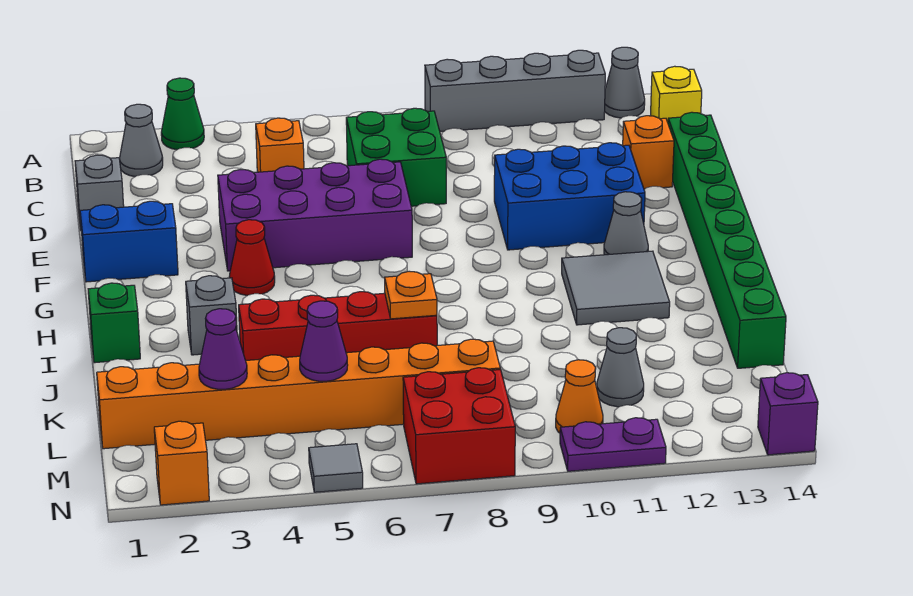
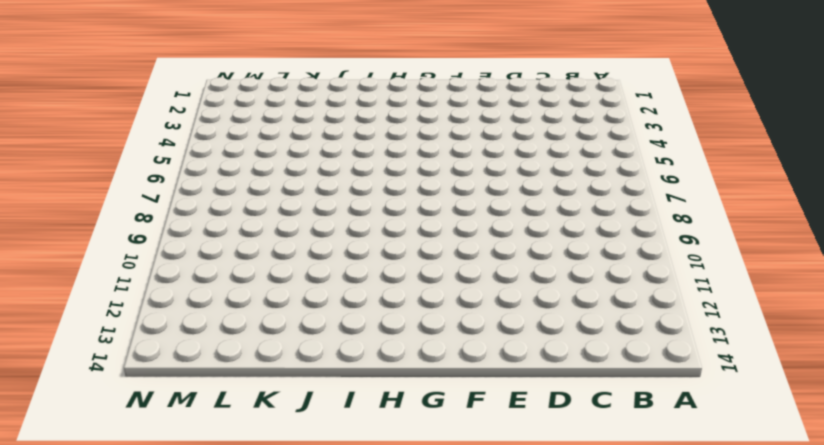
none -> green cone A3 level 1
none -> grey brick A9:A12 level 1
none -> grey cone A13 level 1
none -> grey cone B2 level 1

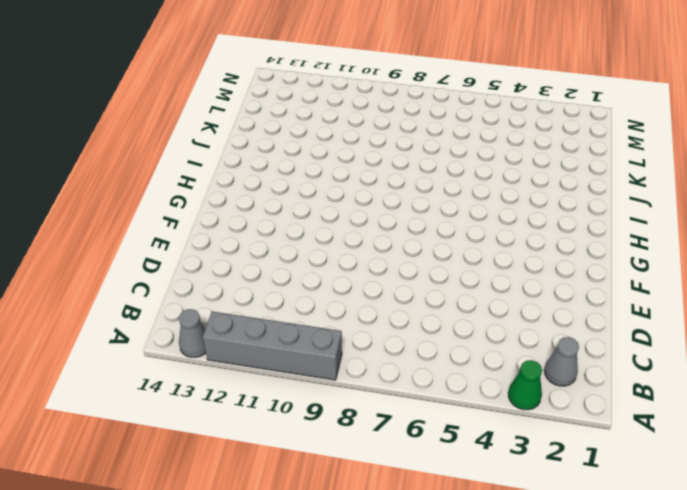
none -> yellow brick B14 level 1
none -> orange brick C5 level 1
none -> green brick C7:D8 level 1
none -> grey brick D1 level 1

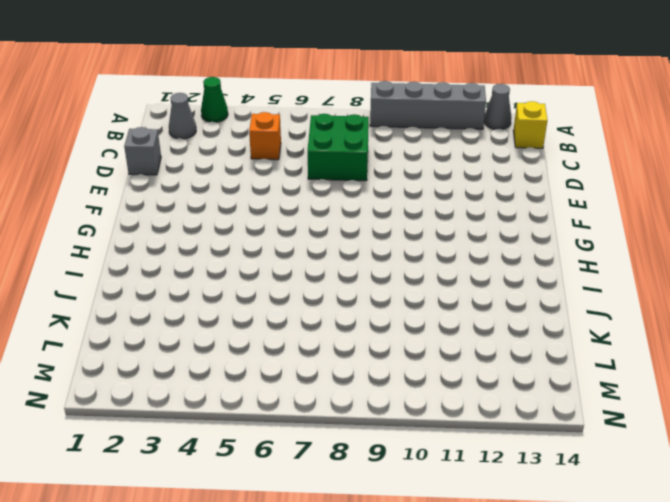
none -> orange brick D13 level 1
none -> green brick D14:K14 level 1
none -> purple brick E4:F7 level 1
none -> blue brick E10:F12 level 1

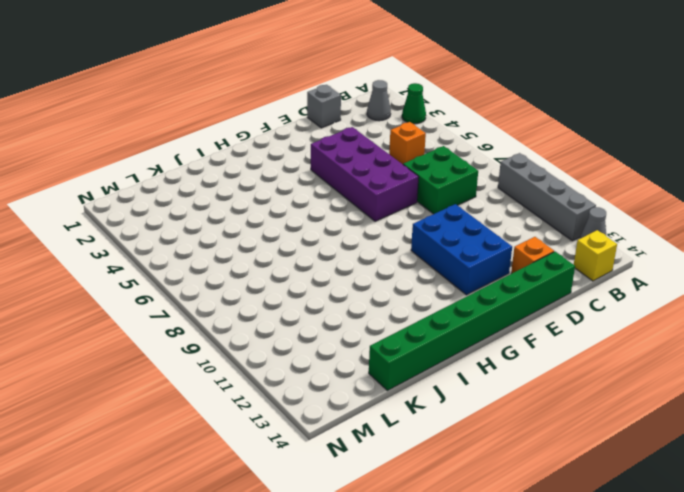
none -> blue brick F1:F2 level 1
none -> red cone G4 level 1
none -> grey cone G12 level 1
none -> grey tile H11:I12 level 1

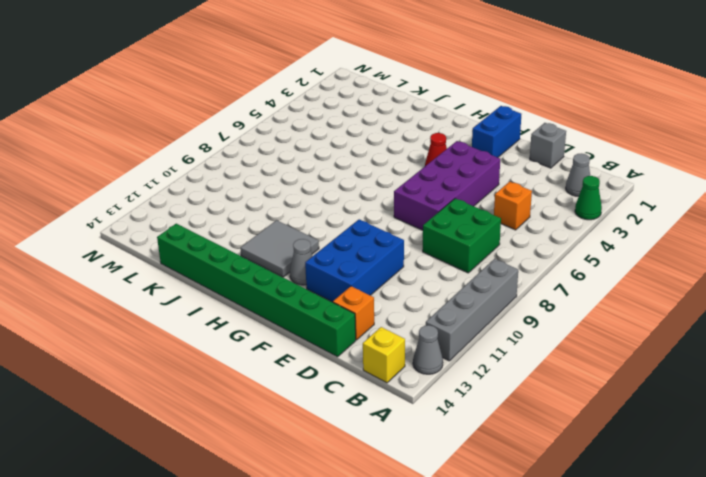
none -> green brick I1 level 1
none -> grey brick I3 level 1
none -> red brick J4:J7 level 1
none -> orange brick L1:L8 level 1

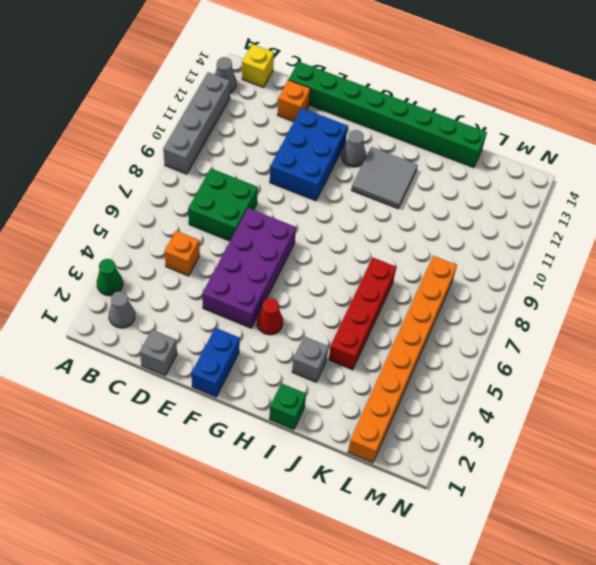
none -> grey cone L11 level 1
none -> red brick M7:N8 level 1
none -> orange cone M10 level 1
none -> orange brick N2 level 1

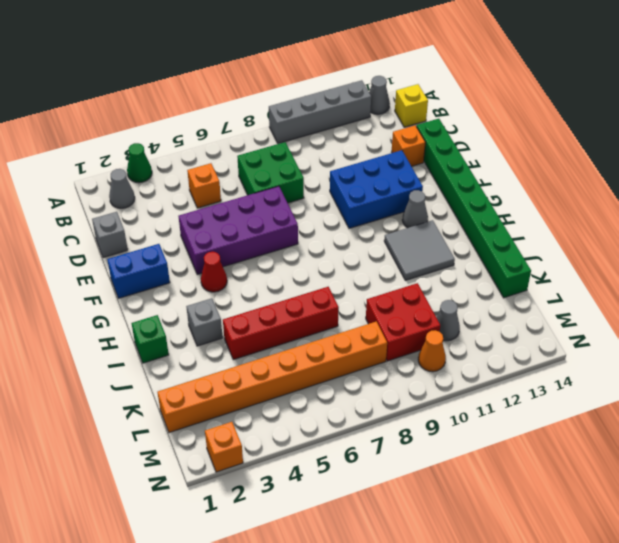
red brick K9:L10 level 1 -> red brick M7:N8 level 1
none -> grey tile N5 level 1
none -> purple plate N10:N11 level 1
none -> purple brick N14 level 1
none -> orange plate J7 level 2

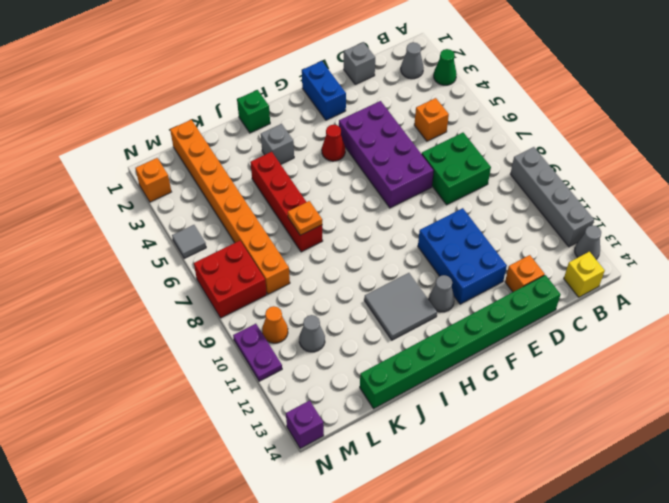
none -> purple cone L3 level 2
none -> purple cone L5 level 2

